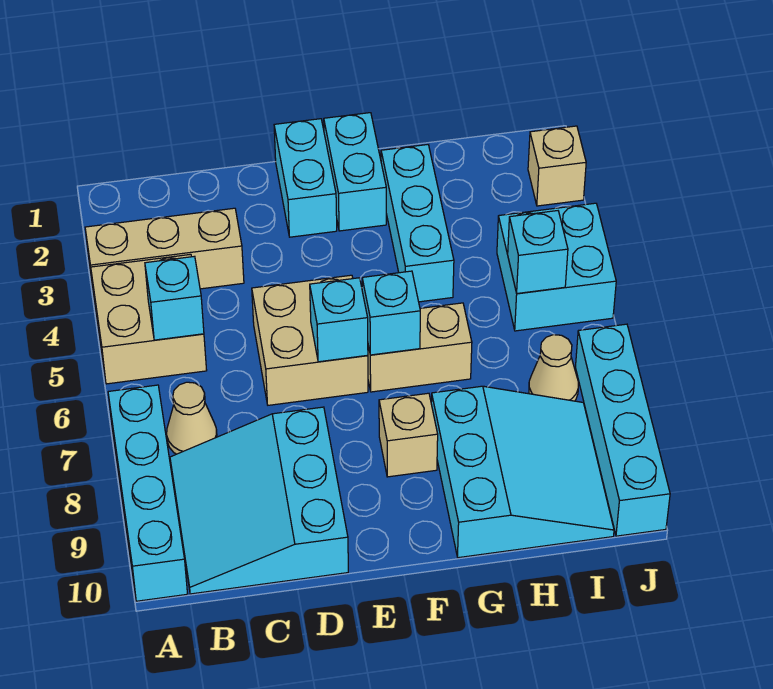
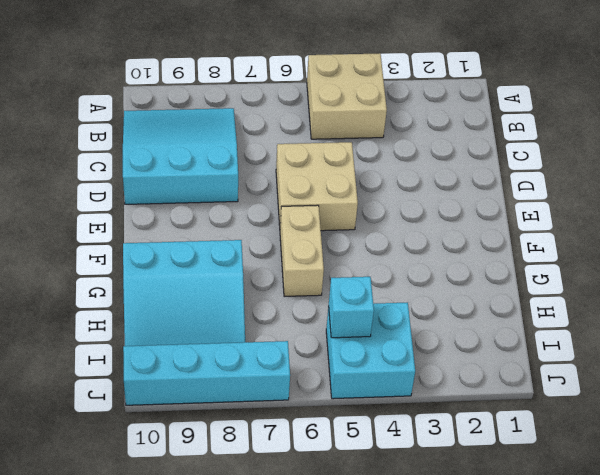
none -> tan brick A3:C3 level 1
none -> cyan brick A7:A10 level 1
none -> tan cone B7 level 1

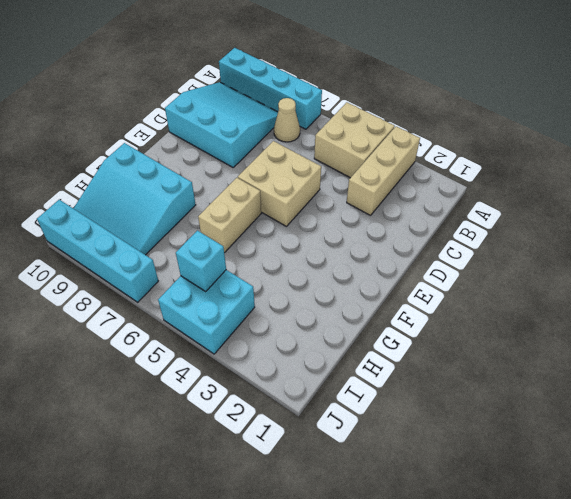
none -> cyan brick E1:E2 level 1
none -> cyan brick F1:F2 level 1
none -> tan brick F8 level 1

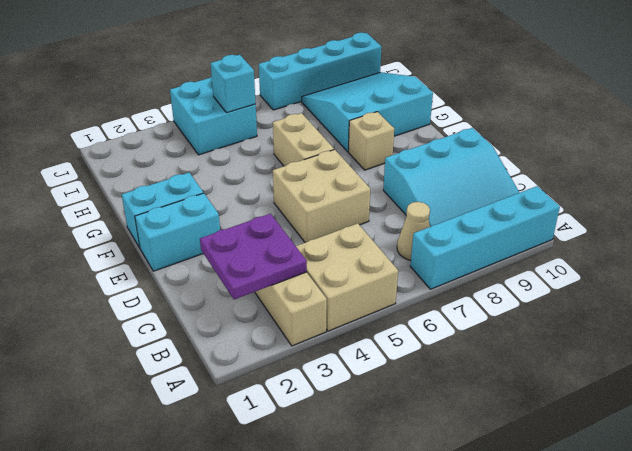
purple plate B2:C3 level 2 -> none
none -> cyan brick G2:G4 level 1
none -> tan cone I7 level 1
none -> tan brick J2 level 1

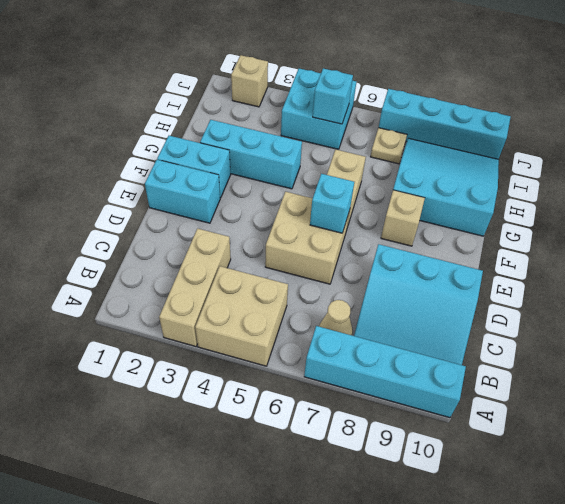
tan plate I7 level 1 -> tan cone I7 level 1
none -> cyan brick B5 level 2
none -> cyan brick F6 level 2

